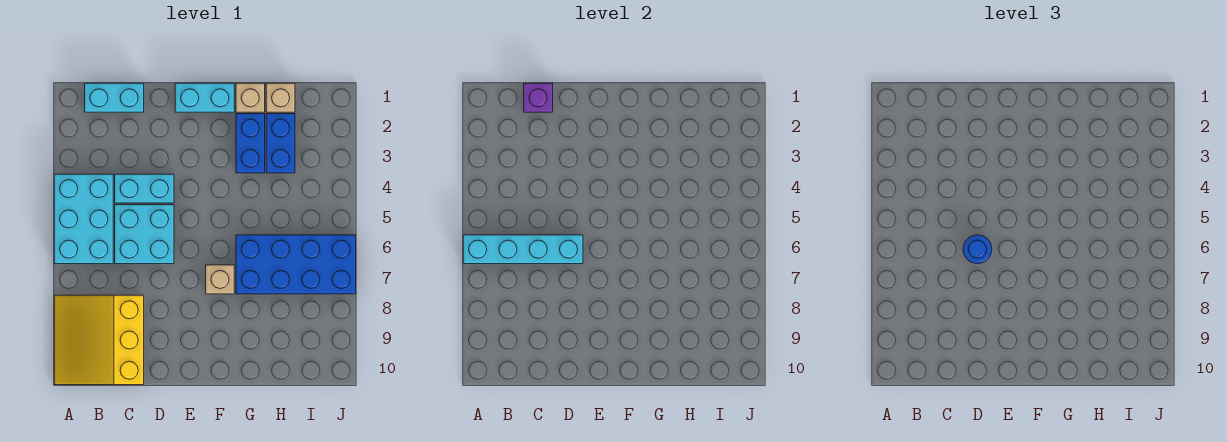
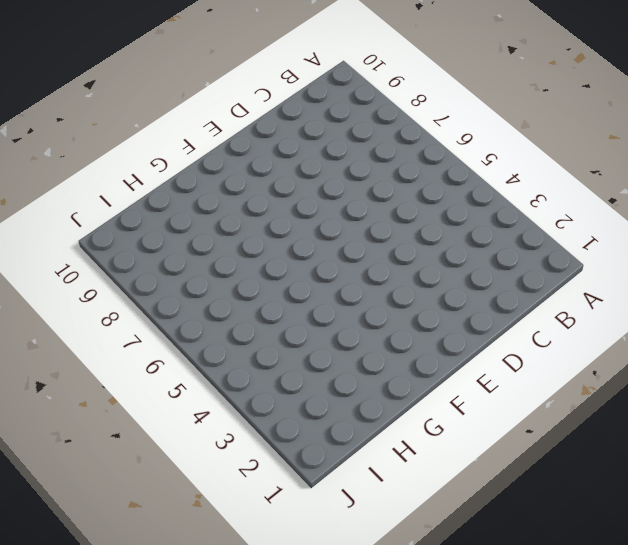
none -> cyan brick A4:B6 level 1
none -> yellow slope A8:C10 level 1 top C
none -> cyan brick B1:C1 level 1

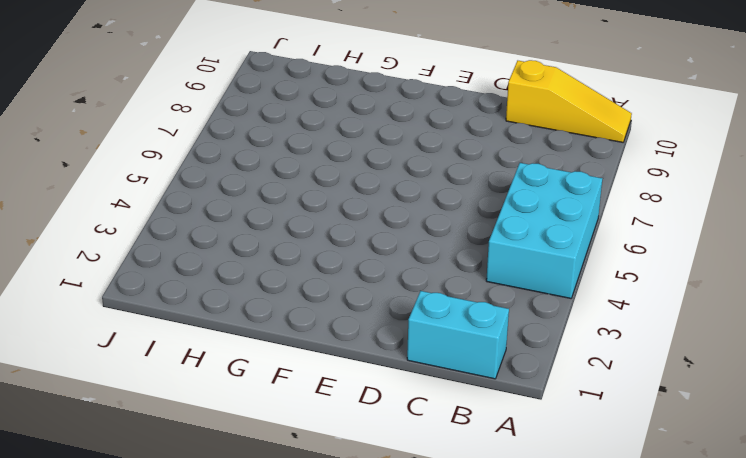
yellow slope A10:C10 level 1 top C -> yellow slope A8:C10 level 1 top C
none -> cyan brick C4:D4 level 1
none -> cyan brick C5:D6 level 1
none -> cyan brick E1:F1 level 1

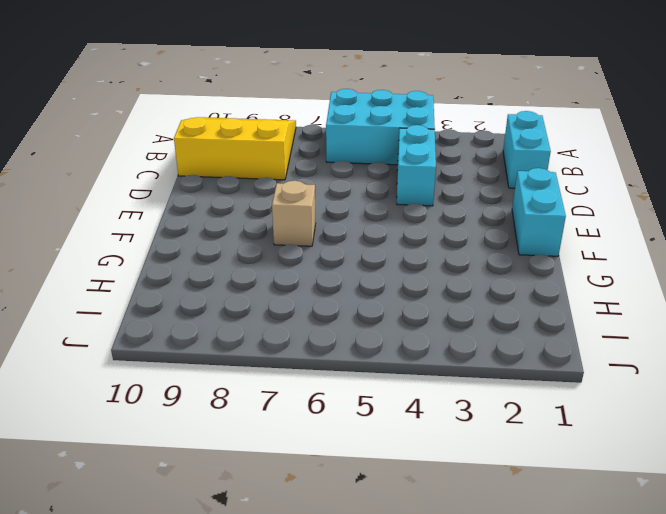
none -> cyan brick C5:D6 level 1
none -> tan brick G1 level 1
none -> blue brick G2:G3 level 1

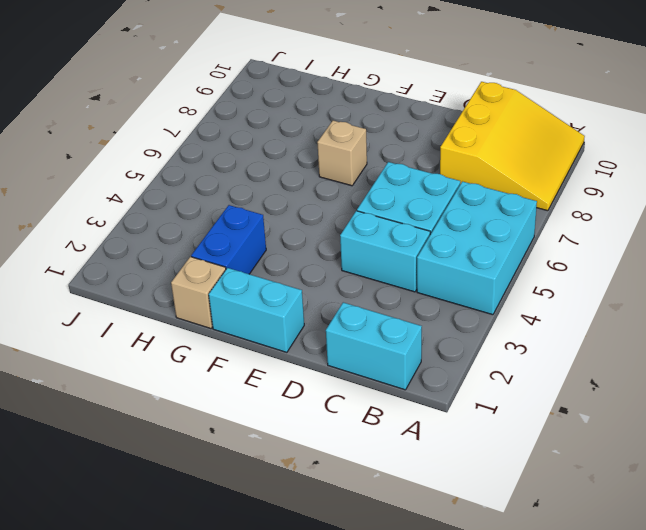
none -> blue brick G6:J7 level 1
none -> tan brick H1 level 1
none -> blue brick H2:H3 level 1

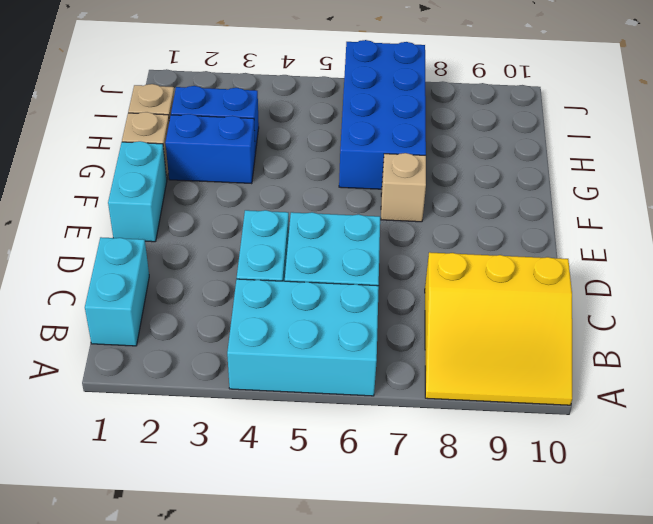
none -> cyan brick A6:D6 level 2
none -> purple brick C1 level 2
none -> blue round brick D6 level 3

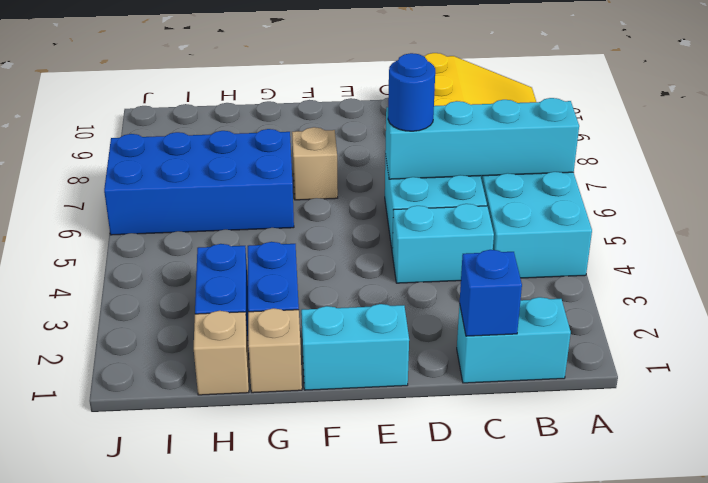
blue brick C1 level 2 -> purple brick C1 level 2

